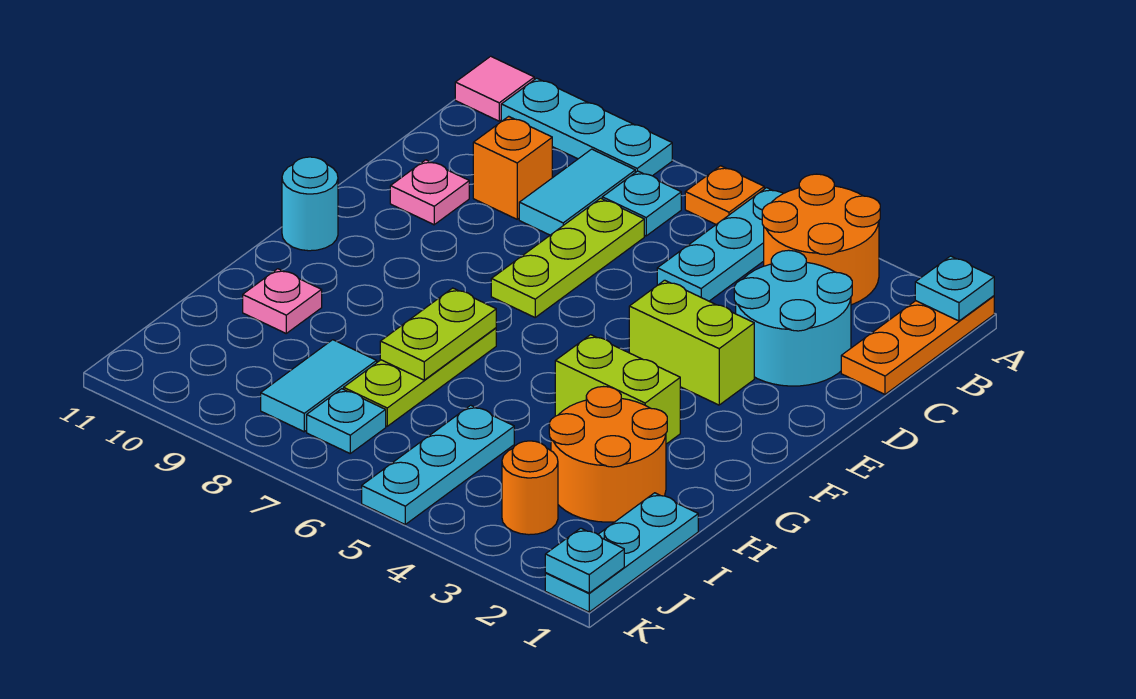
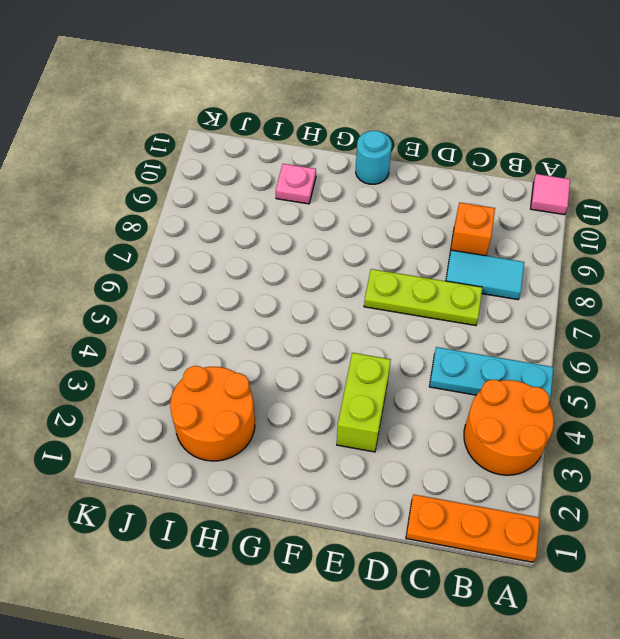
none -> orange plate A6 level 1
none -> cyan plate A8:A10 level 1
none -> cyan plate B7 level 1

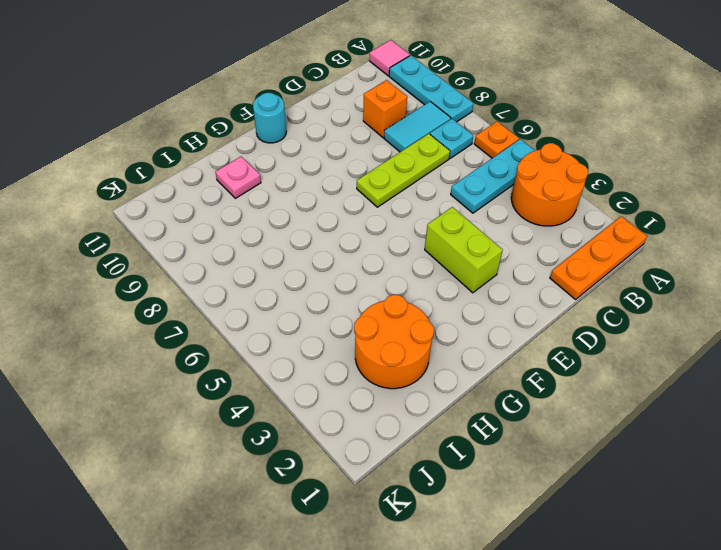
none -> cyan round brick C2:D3 level 1
none -> pink plate D10 level 1
none -> lime brick G3:G4 level 1

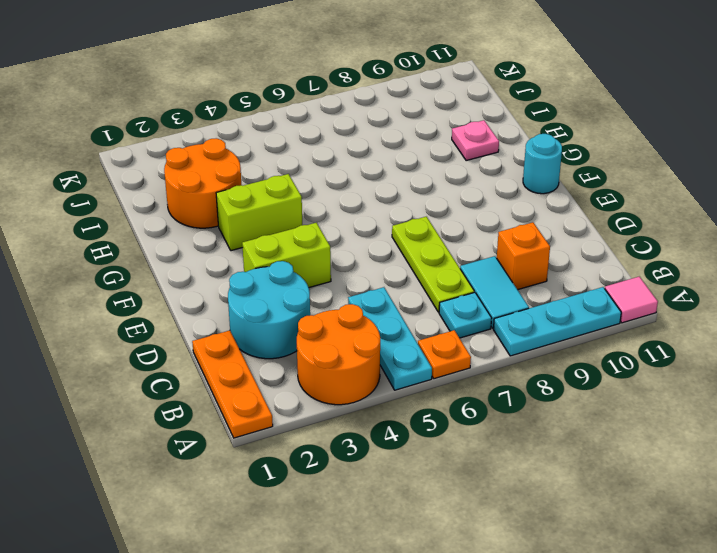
none -> pink plate D10 level 1
none -> lime plate G7:I7 level 1
none -> cyan plate I1:K1 level 1

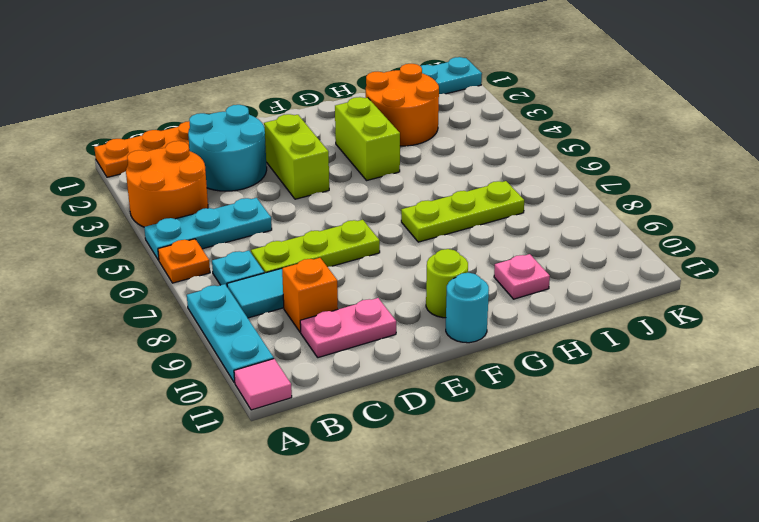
pink plate C10:D10 level 1 -> pink plate D10 level 1
lime round brick F10 level 1 -> none
none -> cyan plate I5:K5 level 1
none -> cyan tile I8:J8 level 1
none -> orange round brick J3 level 1

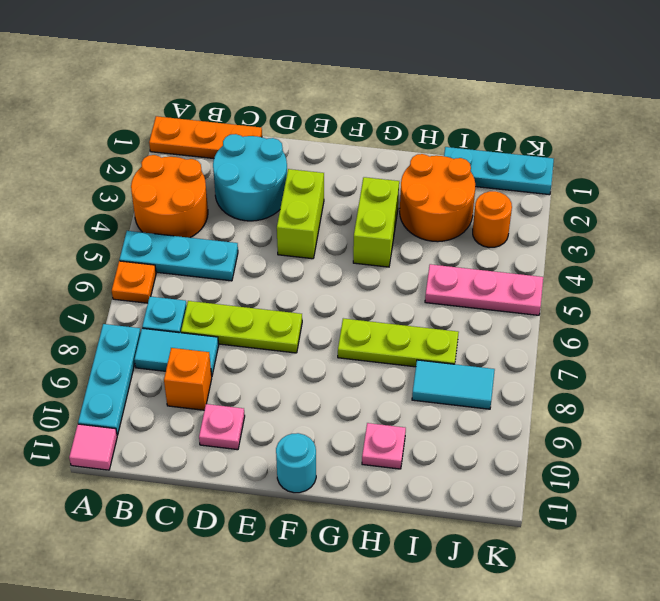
pink plate I5:K5 level 1 -> cyan plate I5:K5 level 1
none -> cyan plate J7 level 1
none -> cyan plate A1 level 2
none -> lime plate G7:H7 level 2

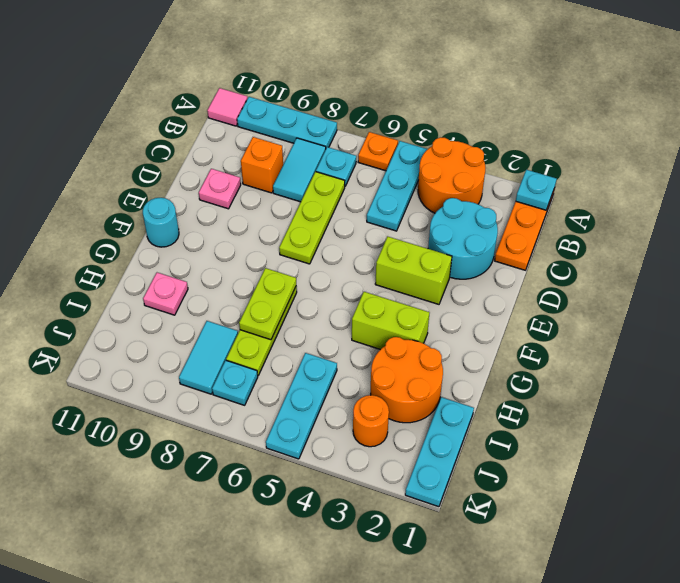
none -> cyan plate K1 level 2

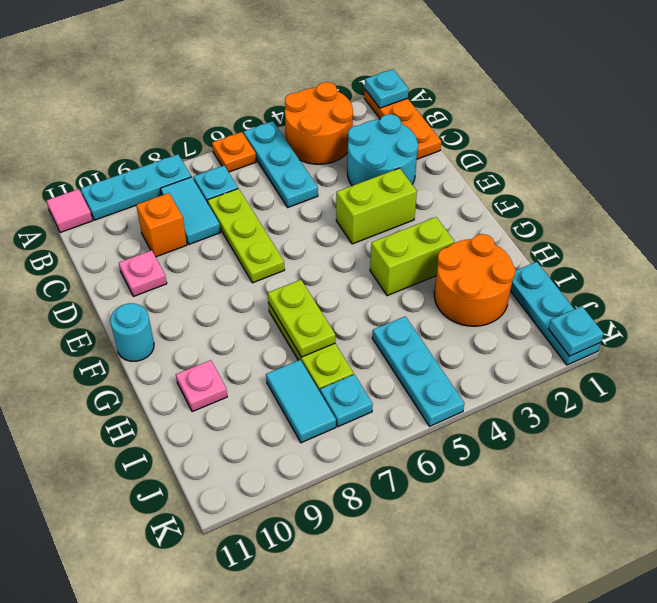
none -> orange round brick J3 level 1

